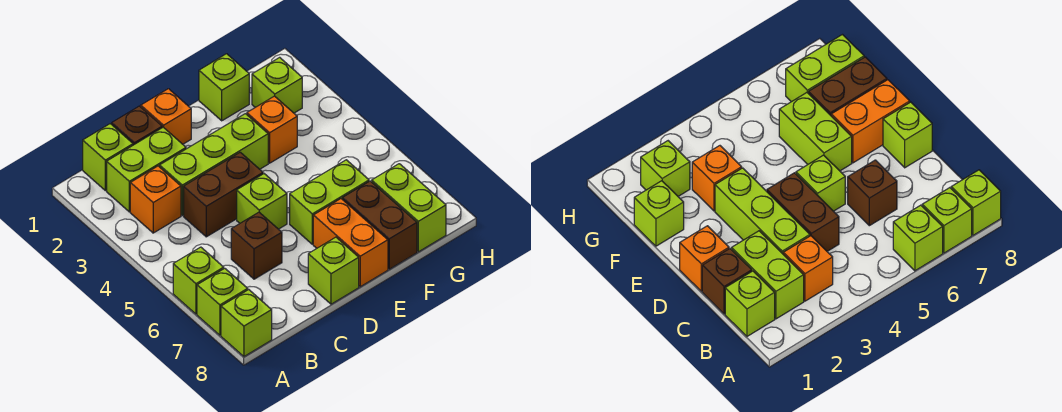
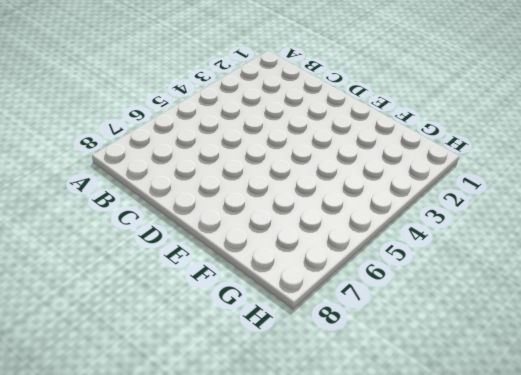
none -> lime brick A6 level 1
none -> lime brick A7 level 1
none -> lime brick A8 level 1

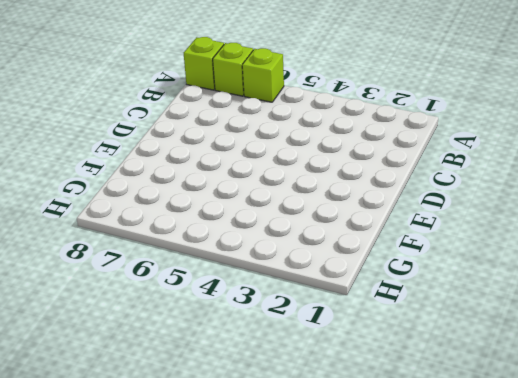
none -> lime brick B1 level 1
none -> lime brick B2:C2 level 1
none -> orange brick B3 level 1

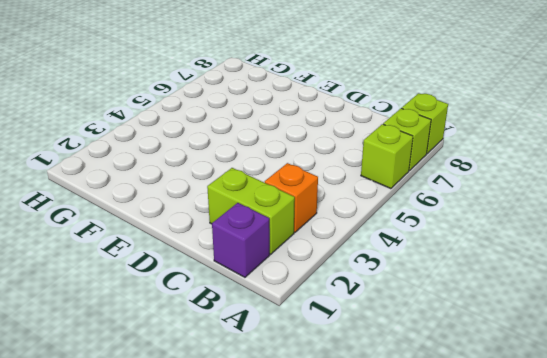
purple brick B1 level 1 -> lime brick B1 level 1
none -> brown brick C1 level 1
none -> lime brick C3:E3 level 1
none -> brown brick C4:D4 level 1

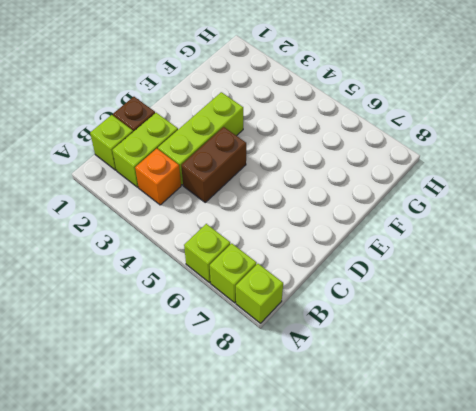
none -> brown brick C6 level 1
none -> orange brick D1 level 1
none -> lime brick D5 level 1

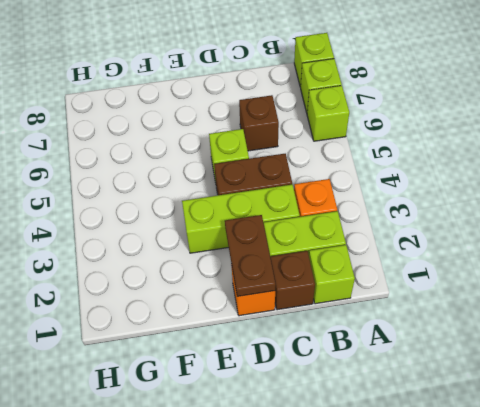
brown plate D1:D2 level 2 -> none
none -> lime brick D8 level 1
none -> lime brick E6:F6 level 1
none -> orange brick E7:E8 level 1

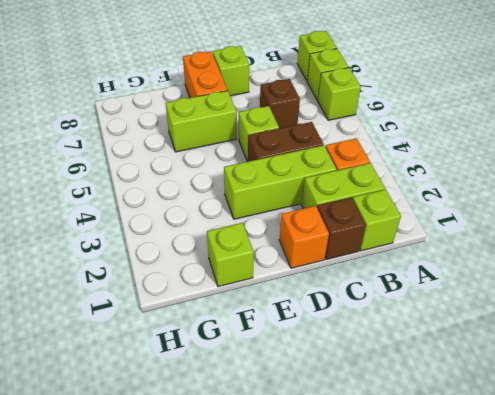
none -> orange brick F3 level 1
none -> brown brick F7:F8 level 1
none -> lime brick G2 level 1

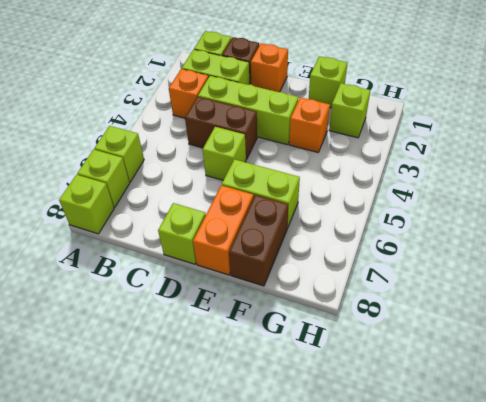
none -> brown brick C6 level 1
none -> lime brick G7:G8 level 1

